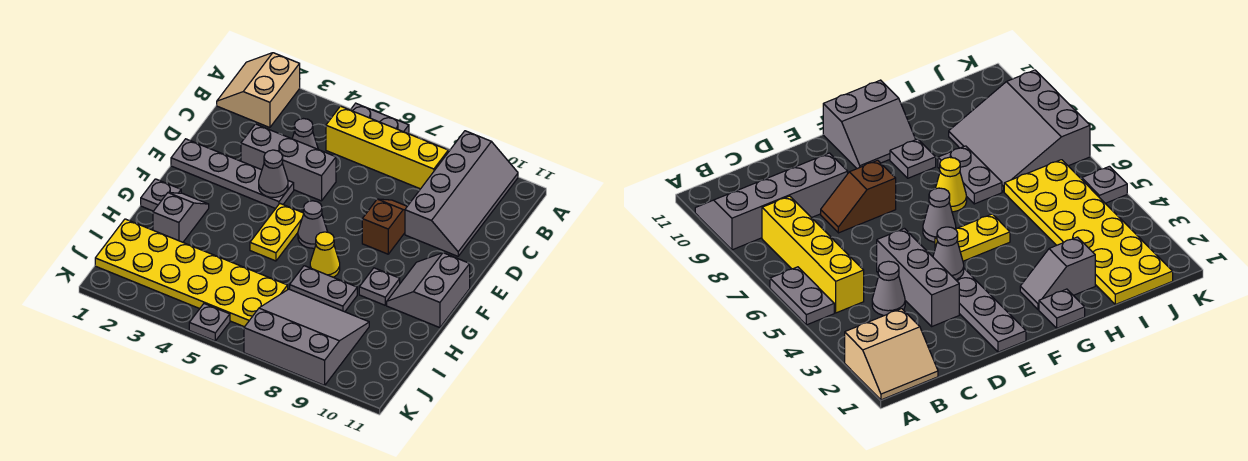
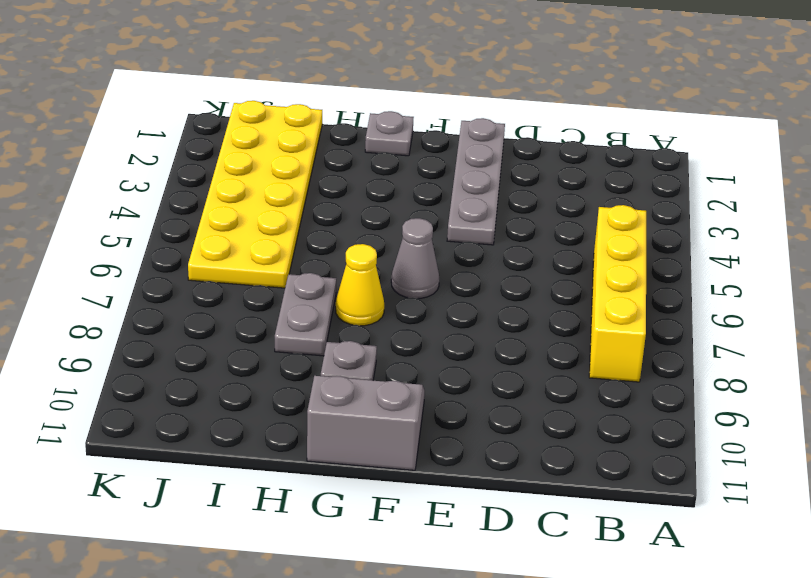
none -> tan slope A1:B2 level 1 top 2
none -> grey plate A5:A6 level 1
none -> grey slope A9:D10 level 1 top 9

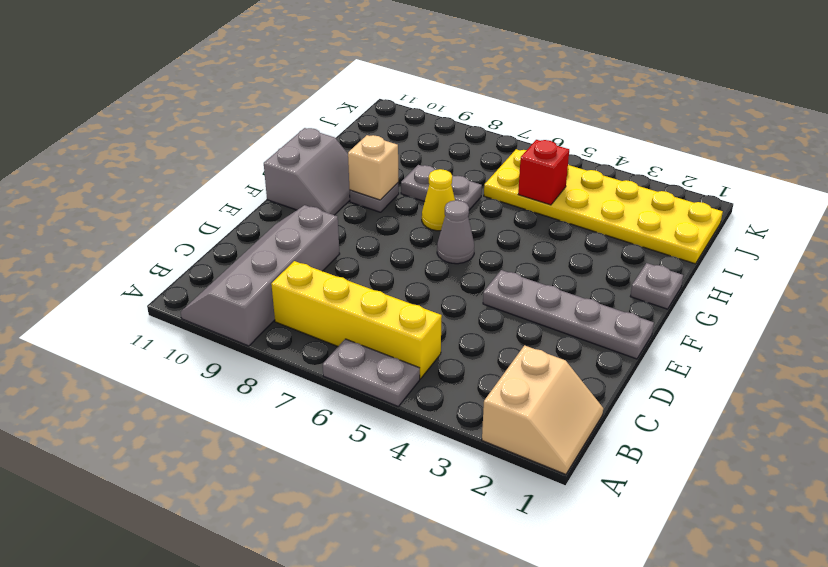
tan brick G9 level 2 -> none
red brick I5 level 2 -> none
none -> grey cone C4 level 1
none -> grey brick D3:D5 level 1
none -> brown slope D8:E8 level 1 top E

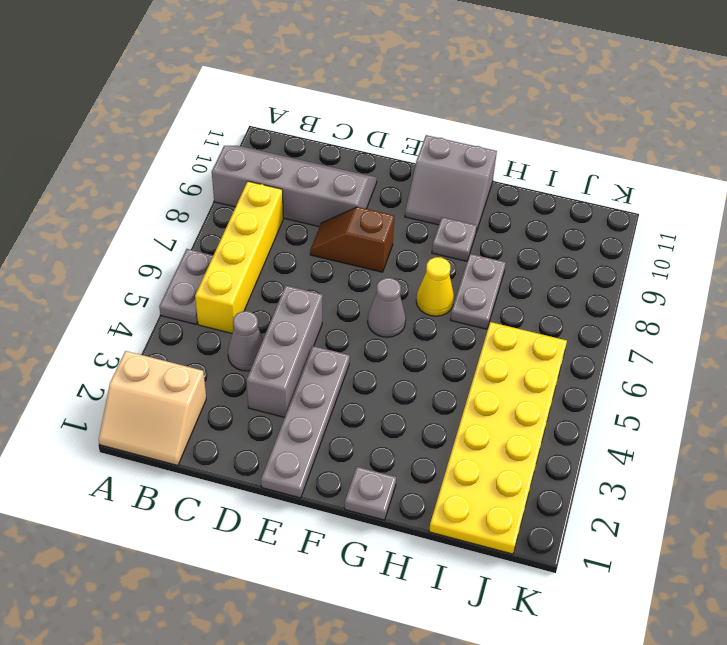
none -> yellow plate F5:G5 level 1
none -> grey slope G2:H2 level 1 top H
none -> grey slope I7:K9 level 1 top K

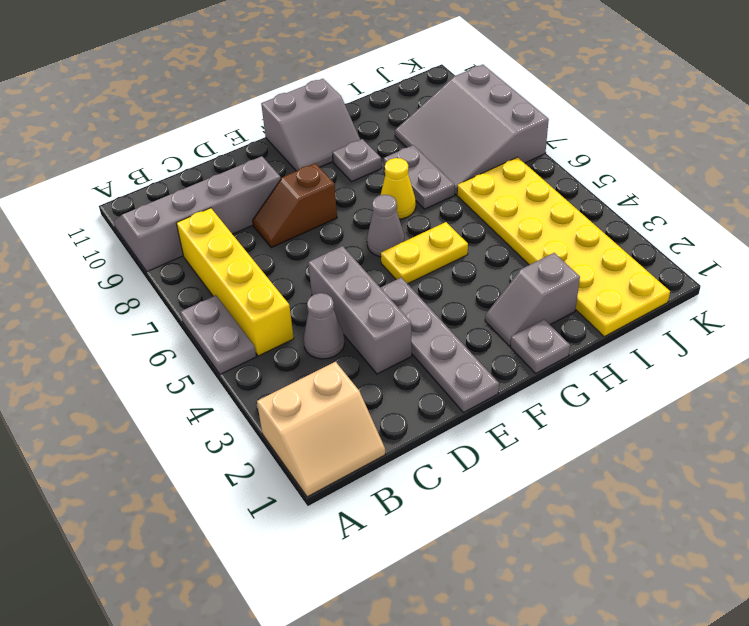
none -> grey plate K5 level 1
none -> grey cone E4 level 2

